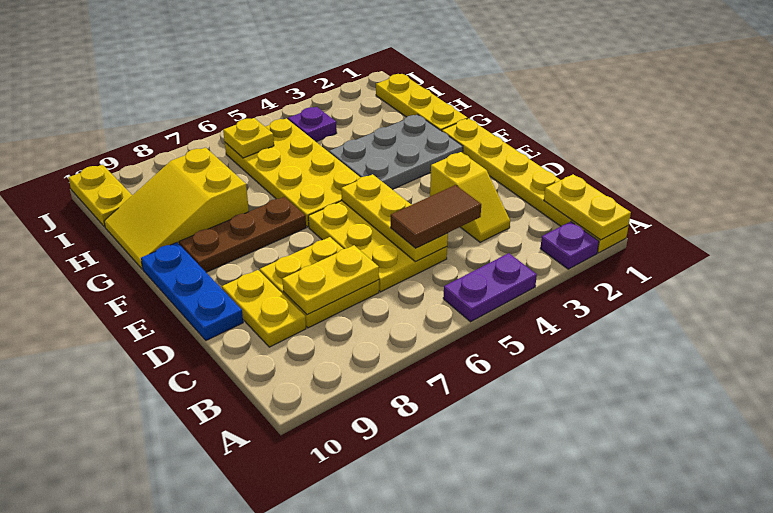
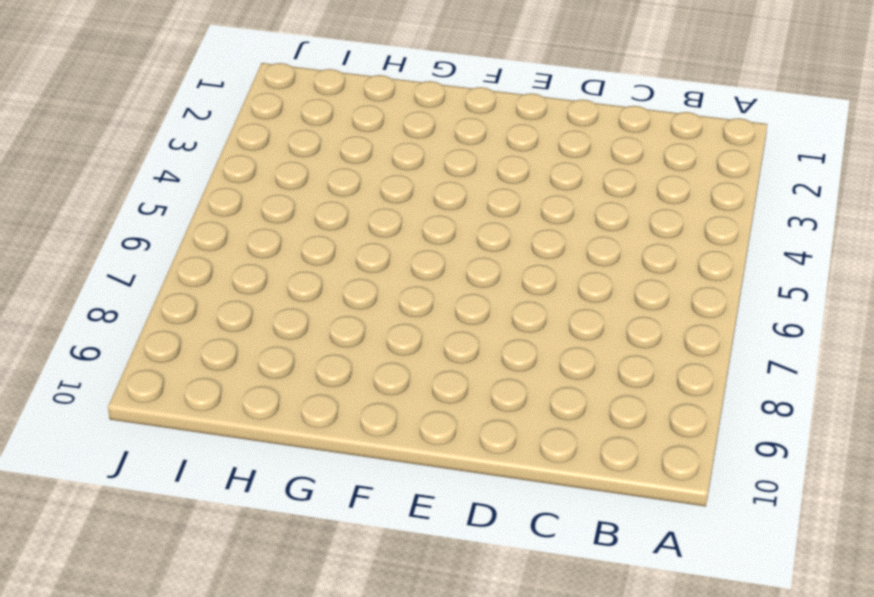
none -> yellow plate A1:F1 level 1
none -> purple plate A2 level 1
none -> purple plate A4:A5 level 1

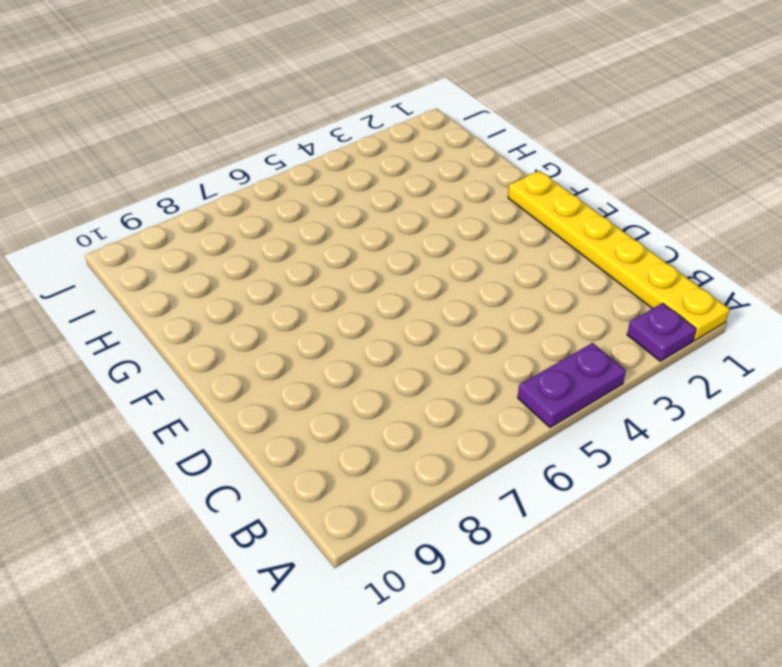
none -> yellow slope C3:D3 level 1 top D
none -> yellow plate C5:E6 level 1
none -> yellow plate C7:D8 level 1

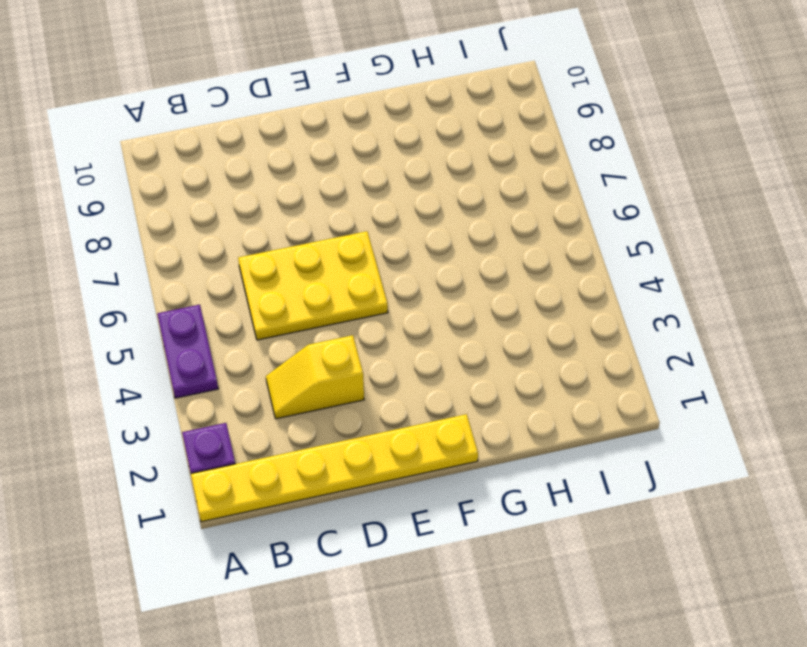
none -> yellow plate C7:D8 level 1
none -> yellow plate C9:D9 level 1
none -> blue plate D10:F10 level 1

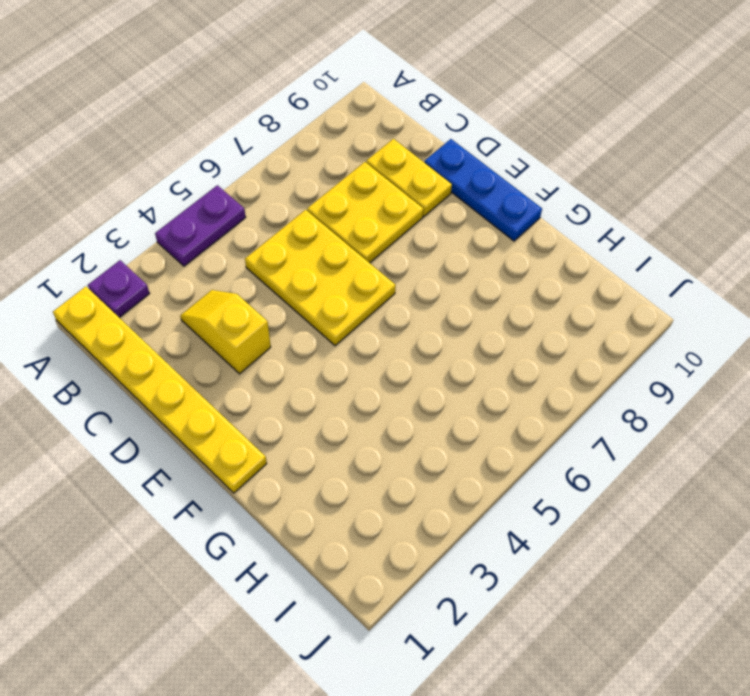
none -> grey plate F2:G4 level 1
none -> yellow plate F5:I6 level 1
none -> brown plate F7:F9 level 1

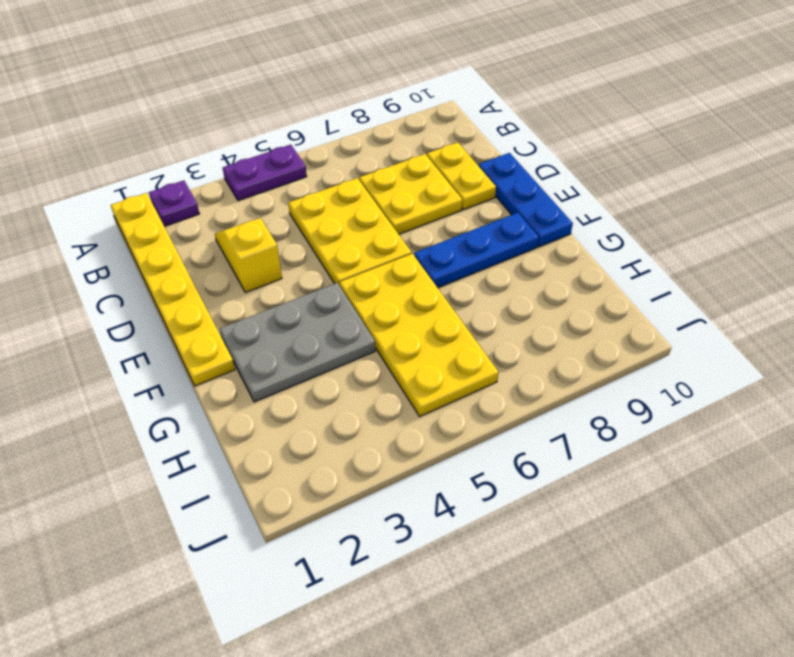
blue plate F7:F9 level 1 -> brown plate F7:F9 level 1
none -> yellow plate G1:I1 level 1
none -> yellow slope G8:H10 level 1 top 8
none -> purple plate I4 level 1

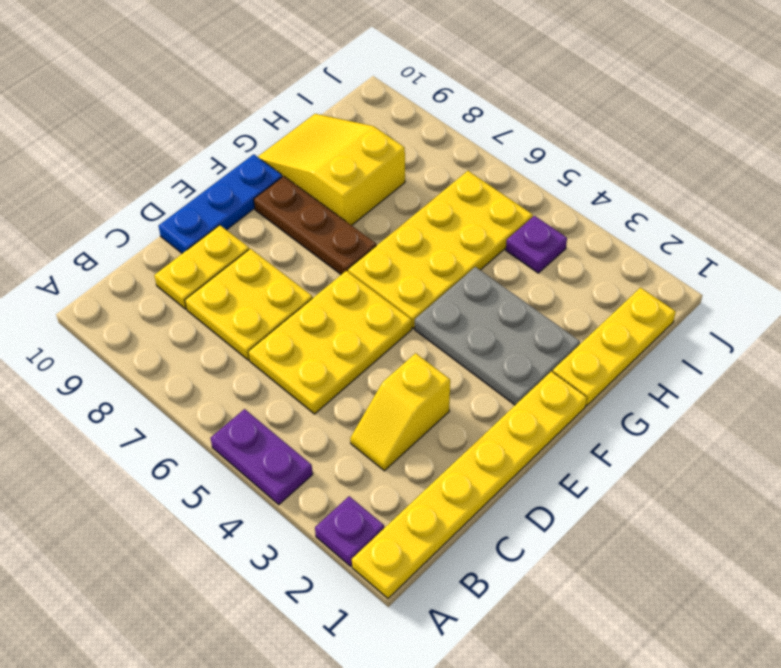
none -> yellow plate I10:J10 level 1
none -> yellow plate A1:B1 level 2
none -> yellow plate C5:E5 level 2

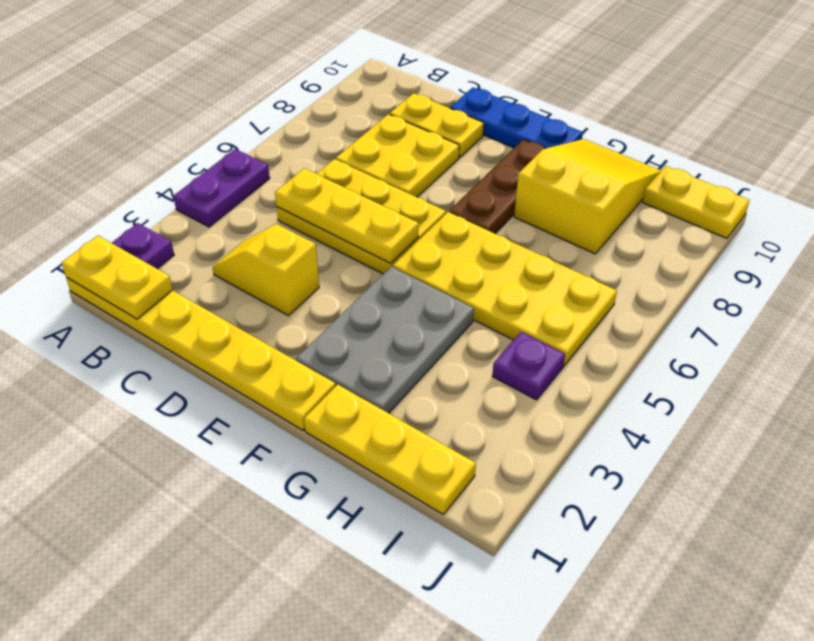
none -> yellow plate C7:C8 level 2
none -> yellow plate I6 level 2
none -> brown tile C4:C5 level 3

